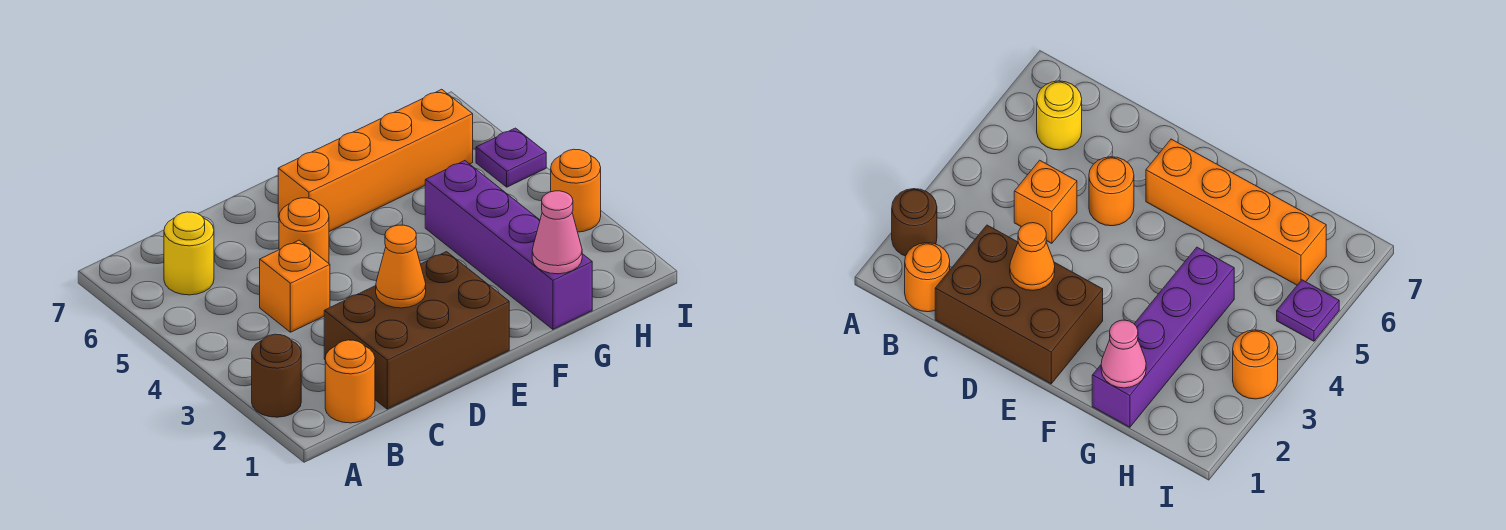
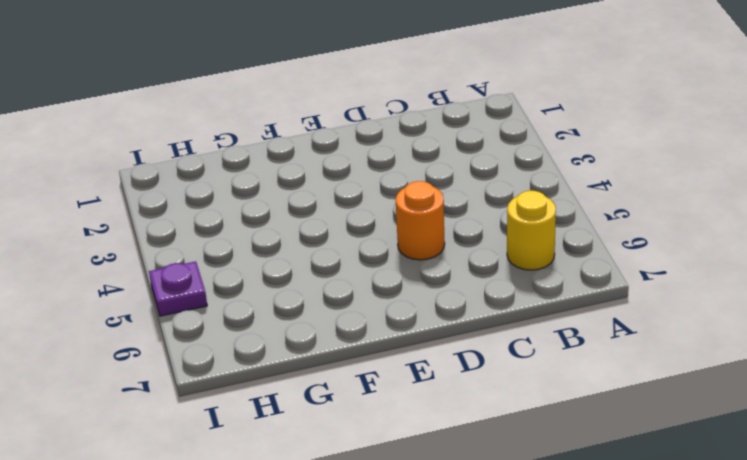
none -> brown round brick A2 level 1
none -> orange round brick B1 level 1
none -> brown brick C1:E2 level 1

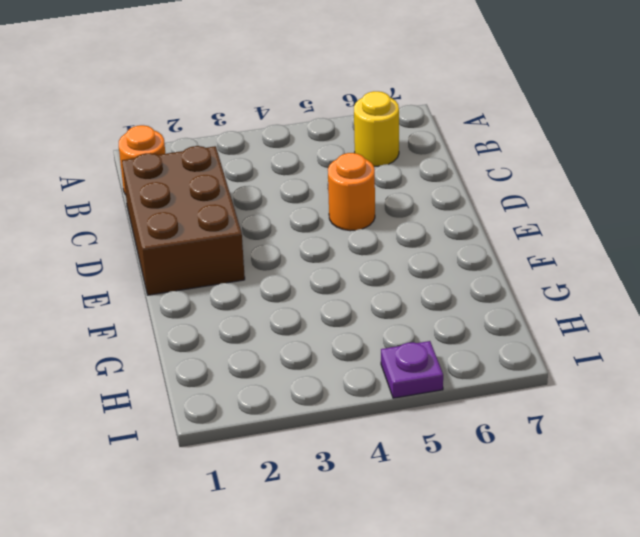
none -> brown round brick A2 level 1
none -> orange brick C4 level 1
none -> orange brick E6:H6 level 1

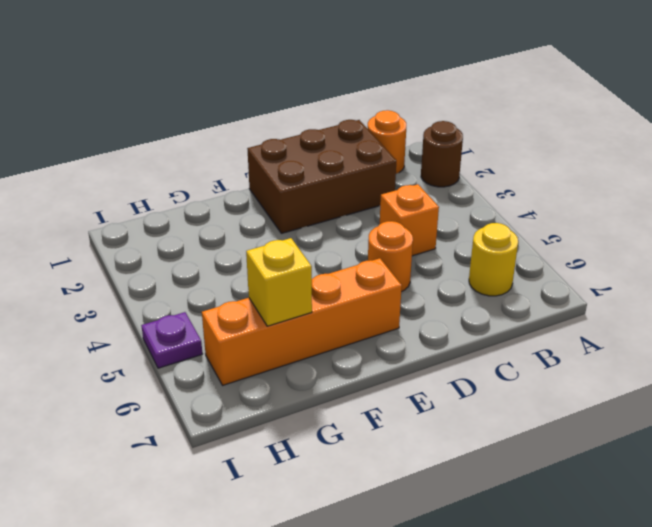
yellow brick G6 level 2 -> none
none -> purple brick G1:G4 level 1
none -> orange round brick I3 level 1
none -> orange cone D2 level 2

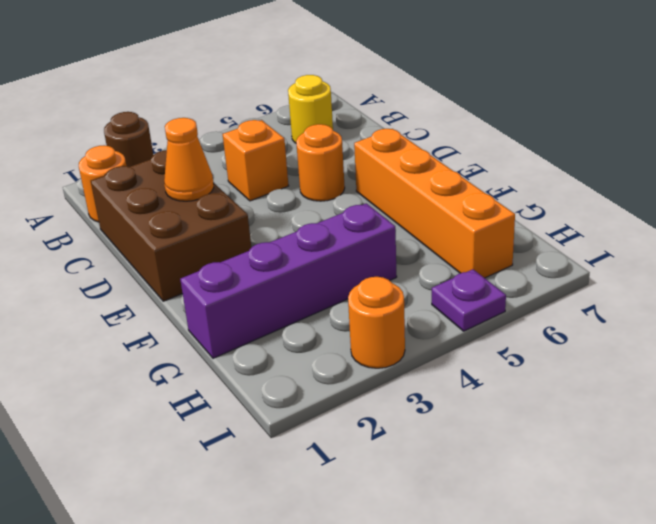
none -> pink cone G1 level 2

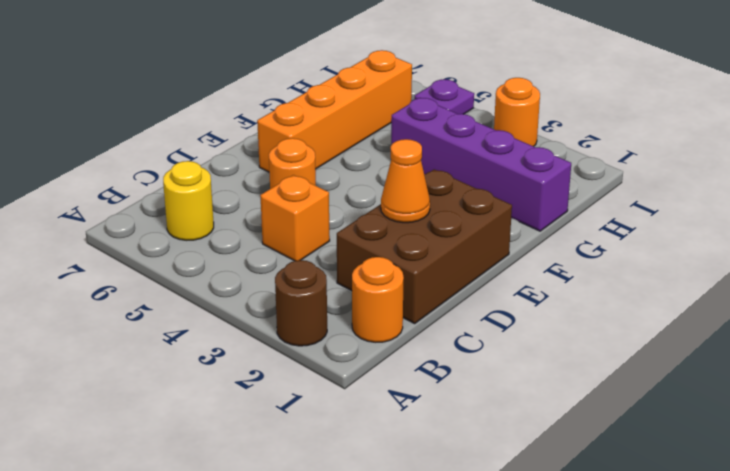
none -> pink cone G1 level 2

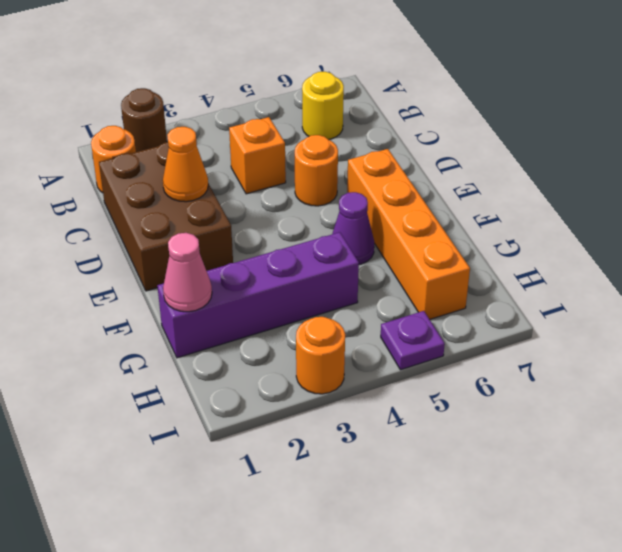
purple cone F5 level 1 -> none

